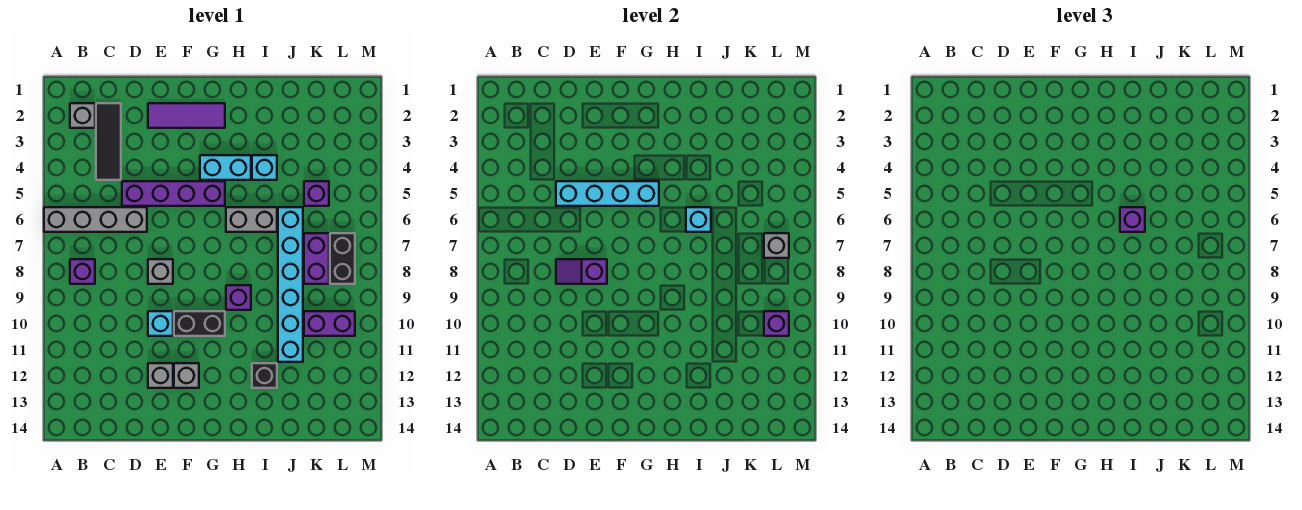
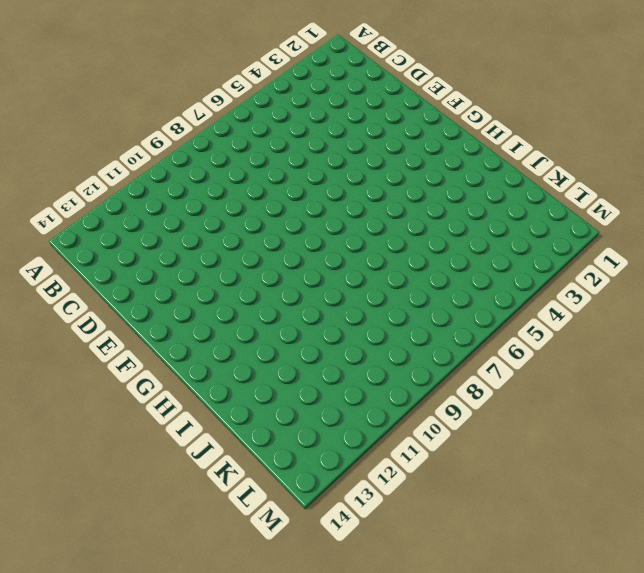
none -> grey brick A6:D6 level 1
none -> grey brick B2 level 1
none -> purple brick B8 level 1

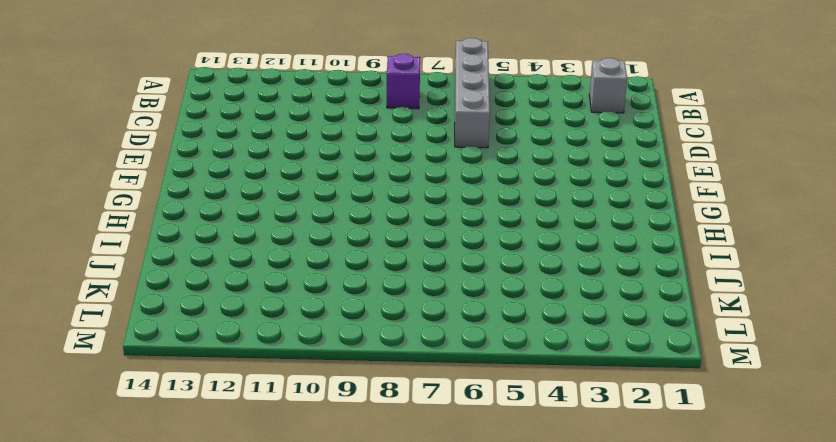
none -> black tile C2:C4 level 1
none -> purple brick D5:G5 level 1
none -> purple tile E2:G2 level 1

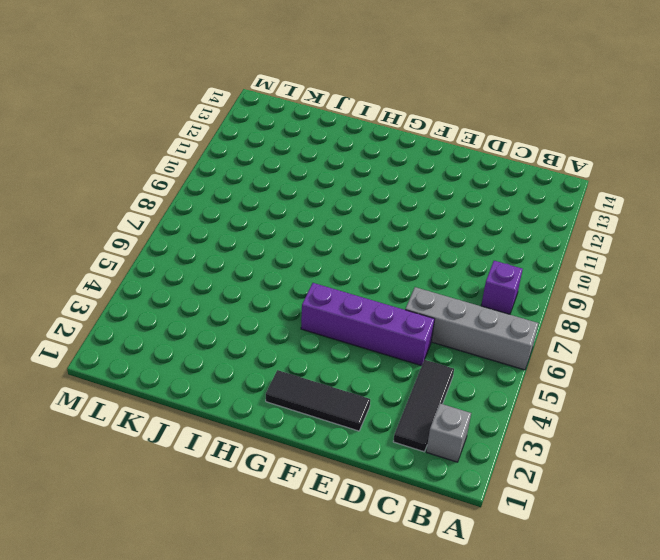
black tile E2:G2 level 1 -> purple tile E2:G2 level 1
none -> grey brick E8 level 1
none -> cyan brick E10 level 1
none -> grey brick E12 level 1

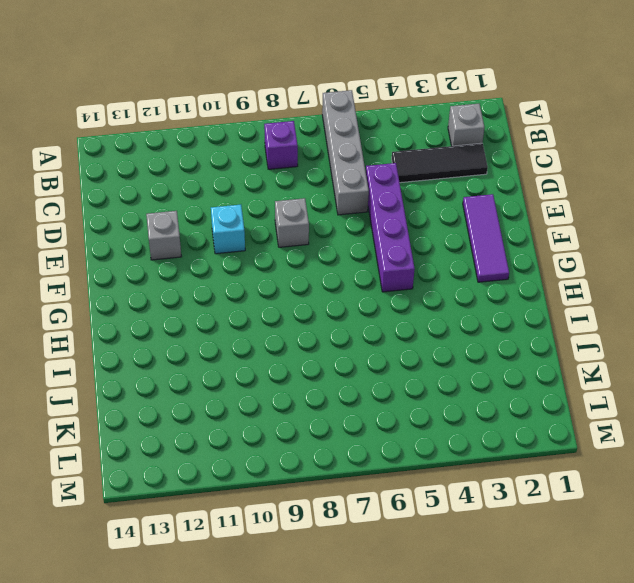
none -> black brick F10:G10 level 1
none -> grey brick F12 level 1
none -> cyan brick G4:H4 level 1

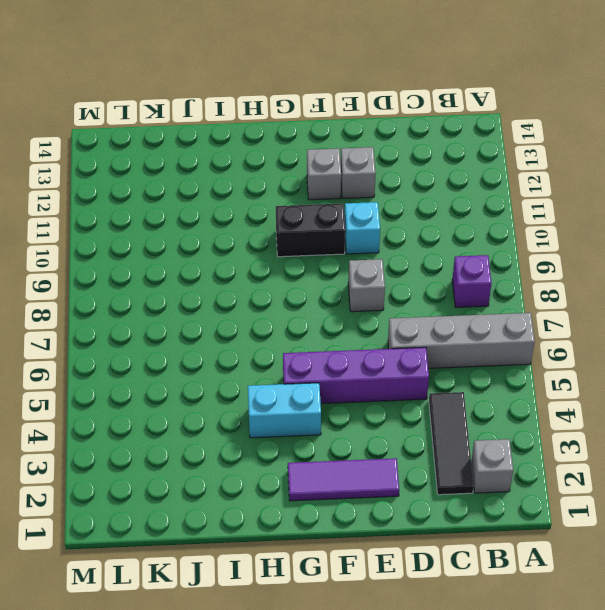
none -> grey brick H6:I6 level 1
none -> purple brick H9 level 1
none -> cyan brick I4 level 1

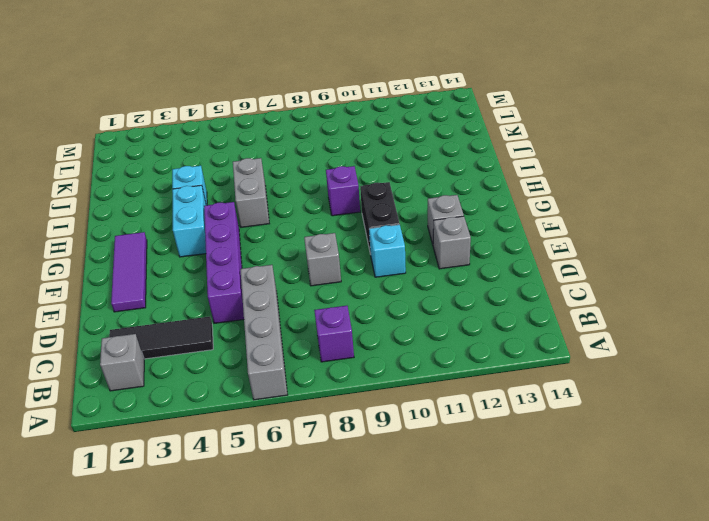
none -> black brick I12 level 1
none -> cyan brick J6:J11 level 1
none -> purple brick K5 level 1

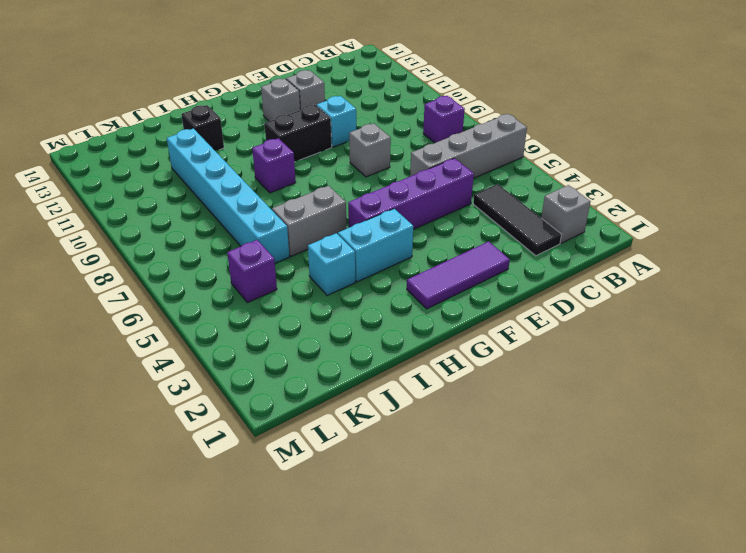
none -> purple brick K7:K8 level 1
none -> purple brick K10:L10 level 1
none -> black brick L7:L8 level 1

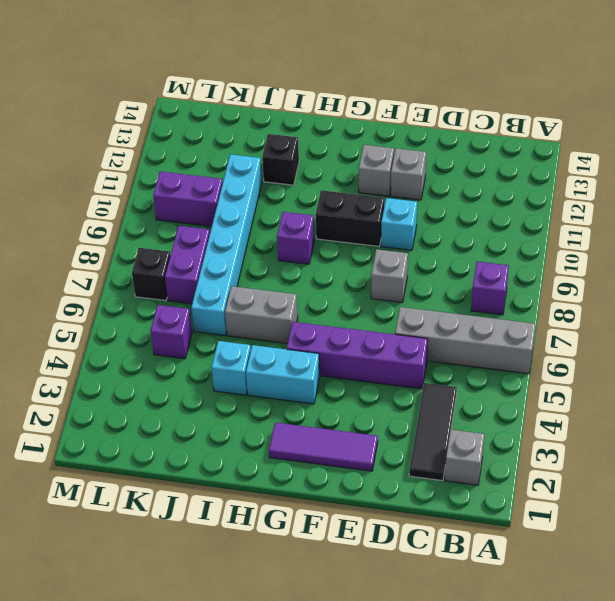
black brick L7 level 1 -> black brick L7:L8 level 1
none -> cyan brick D5:G5 level 2
none -> purple slope D8:E8 level 2 top E
none -> cyan brick I6 level 2

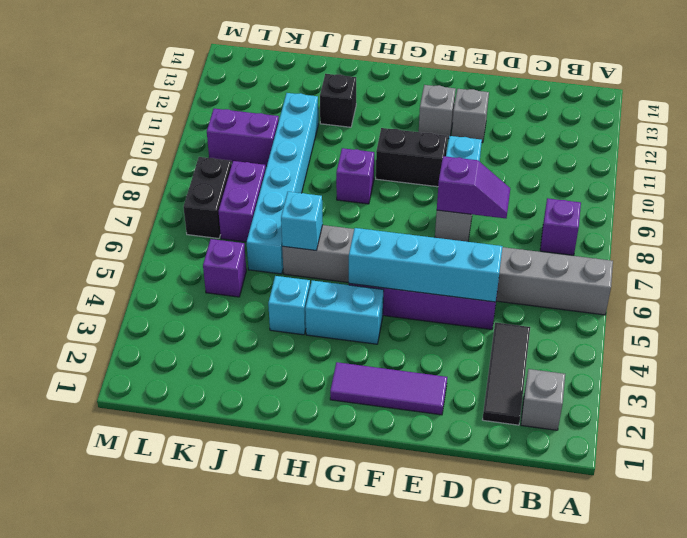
none -> grey brick L7 level 2
none -> purple brick L10 level 2
none -> purple brick I6 level 3

